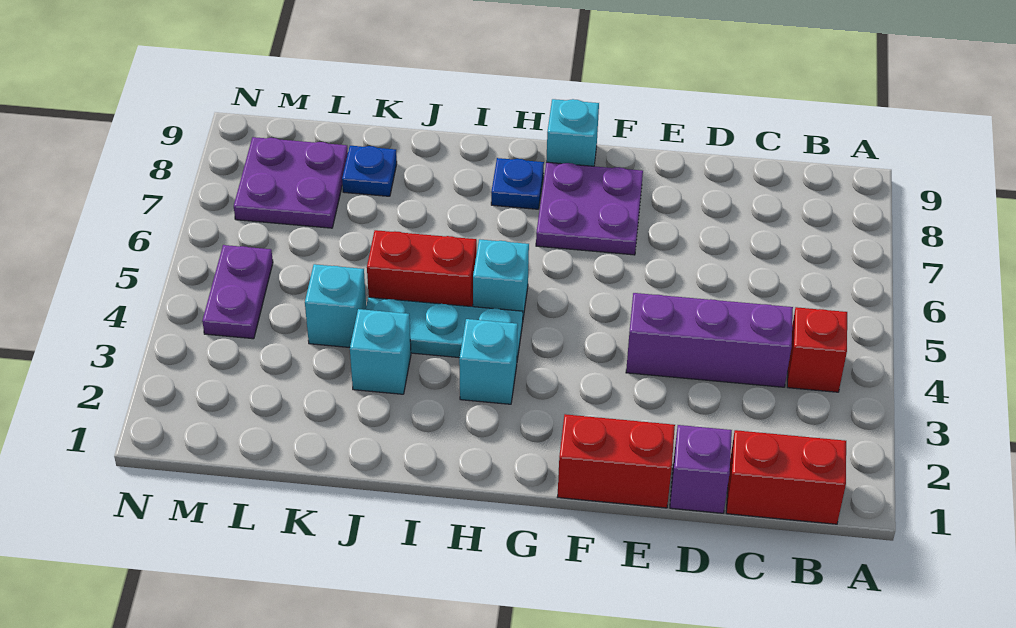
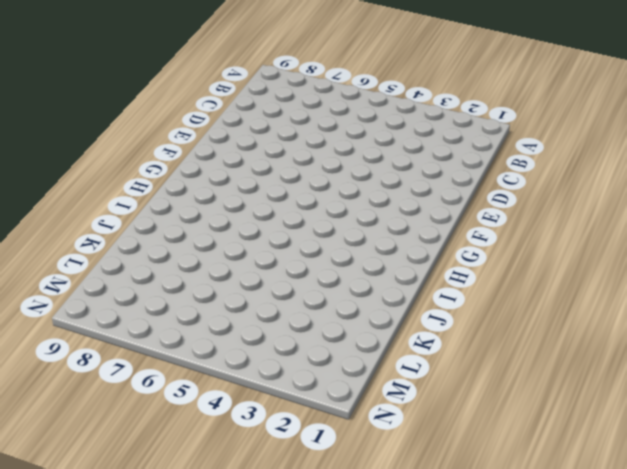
none -> red brick B1:C1 level 1
none -> red brick B4 level 1
none -> purple brick C4:E4 level 1

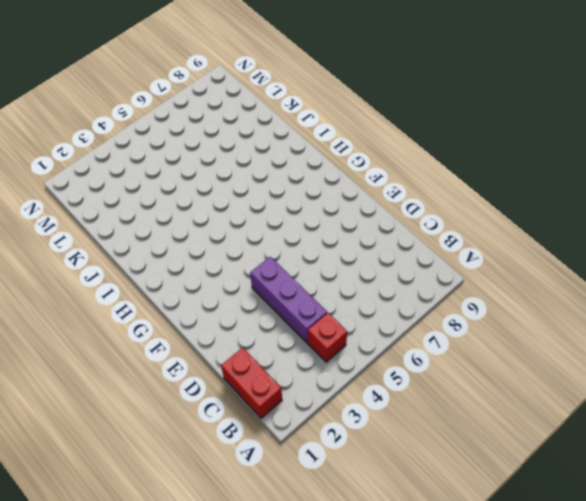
none -> purple brick D1 level 1
none -> red brick E1:F1 level 1
none -> purple plate F7:G8 level 1

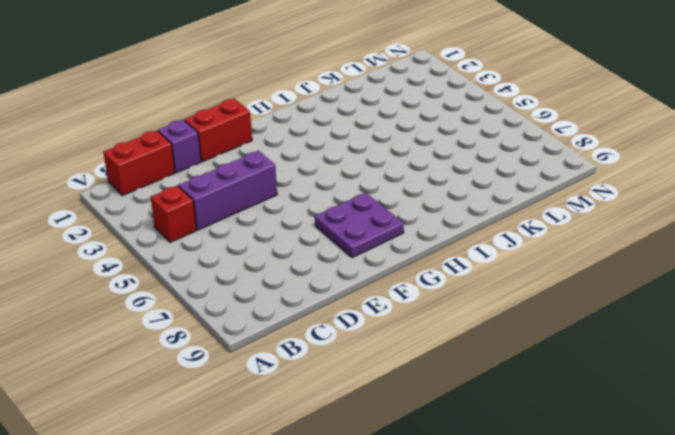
none -> cyan brick G9 level 1
none -> cyan brick H3 level 1
none -> cyan plate H4:J4 level 1

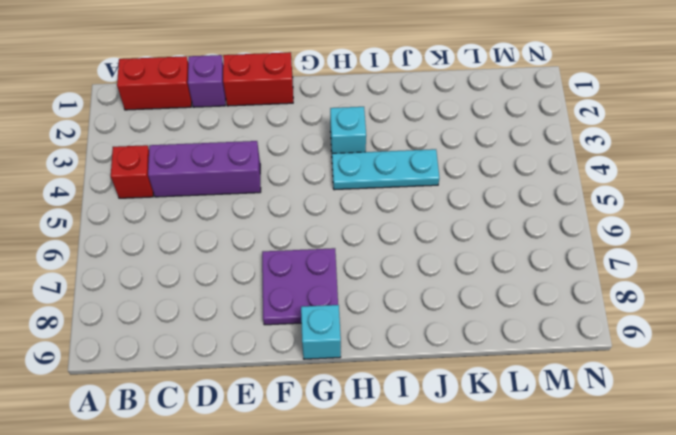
none -> cyan brick H5 level 1
none -> blue plate H8 level 1
none -> red brick I5:J5 level 1

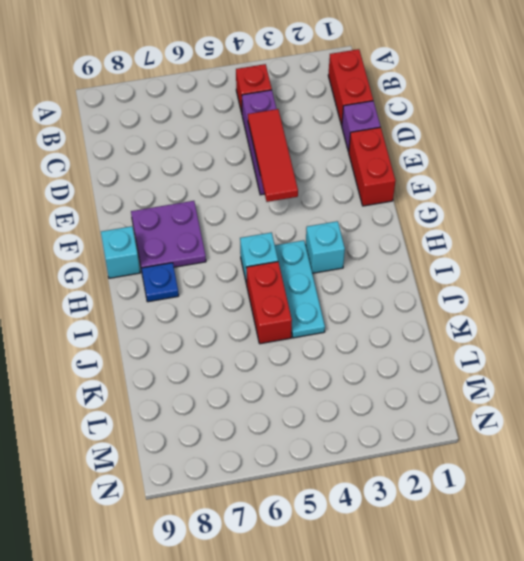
red tile D4:F4 level 2 -> none
none -> cyan brick J3 level 1
none -> cyan brick K4 level 1
none -> blue plate K8 level 1

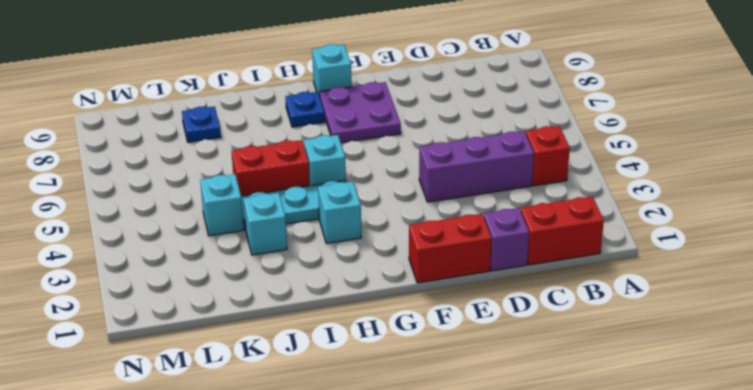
none -> purple plate L7:M8 level 1
none -> purple plate M4:M5 level 1

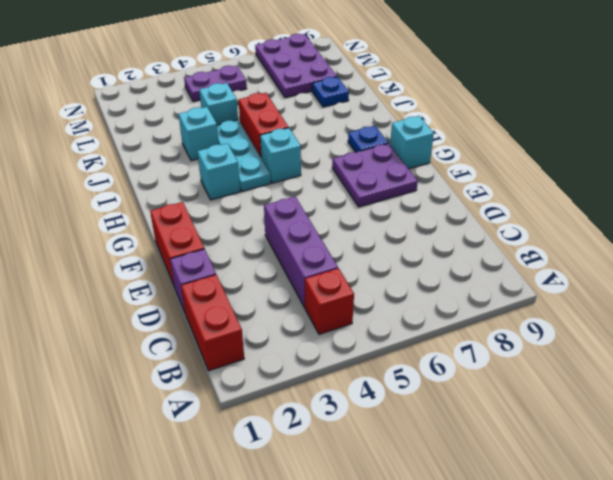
purple plate L7:N8 level 1 -> purple plate L7:M8 level 1

